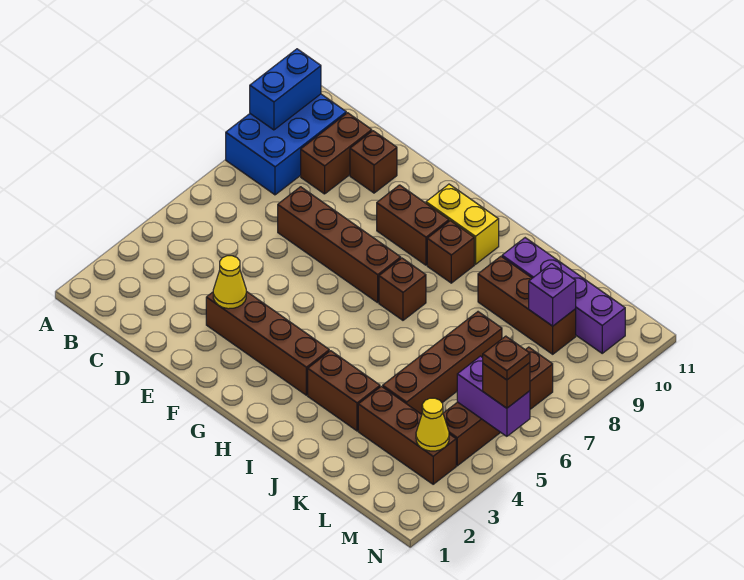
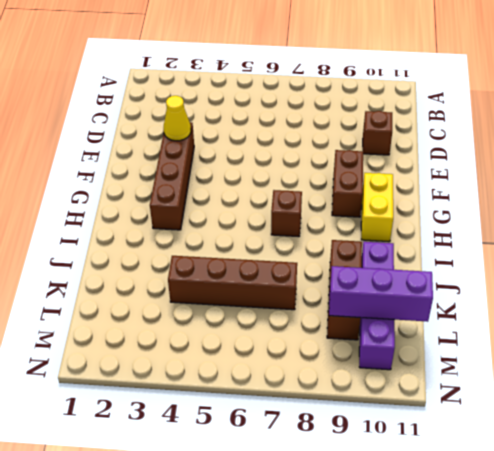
purple brick L9:L11 level 2 -> purple brick L9 level 2
none -> blue brick A8:B10 level 1
none -> brown brick C9:C10 level 1
none -> brown brick D7:G7 level 1

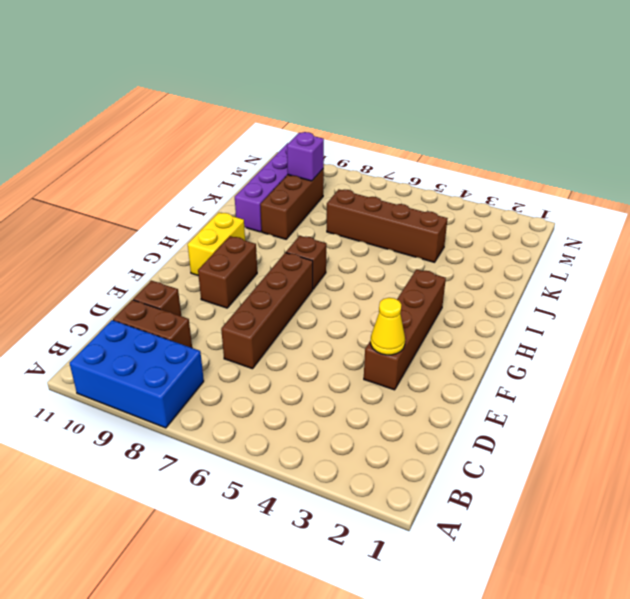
none -> brown brick H9 level 1
none -> brown brick I3:J3 level 1
none -> brown brick K3:M3 level 1

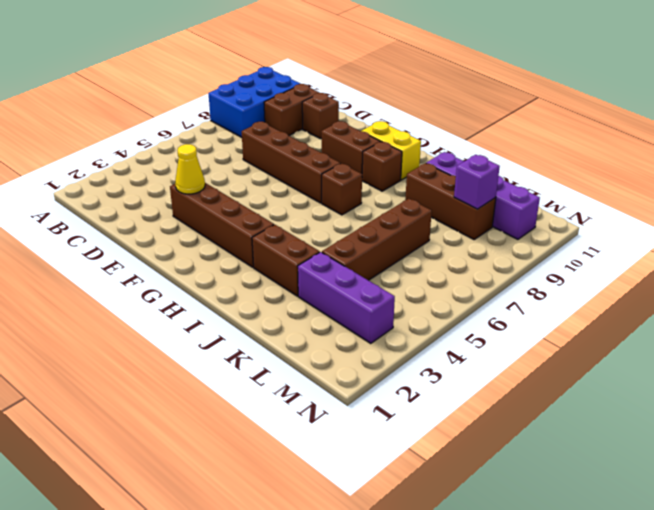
purple brick K3:M3 level 1 -> brown brick K3:M3 level 1
none -> brown brick M4:M7 level 1
none -> blue brick A9:A10 level 2
none -> yellow cone M3 level 2

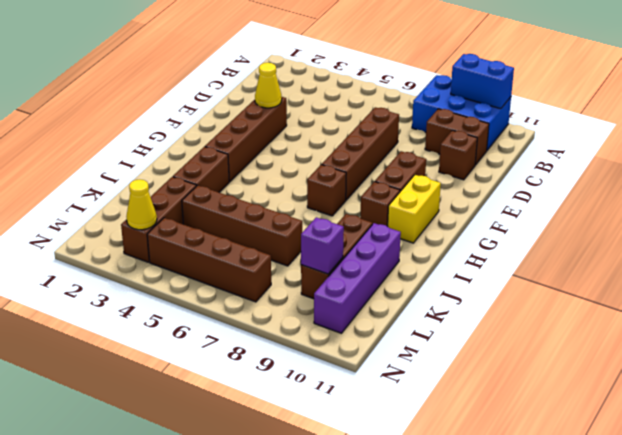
none -> purple brick M5:N5 level 2
none -> brown brick N5 level 3
none -> brown plate N5 level 4

